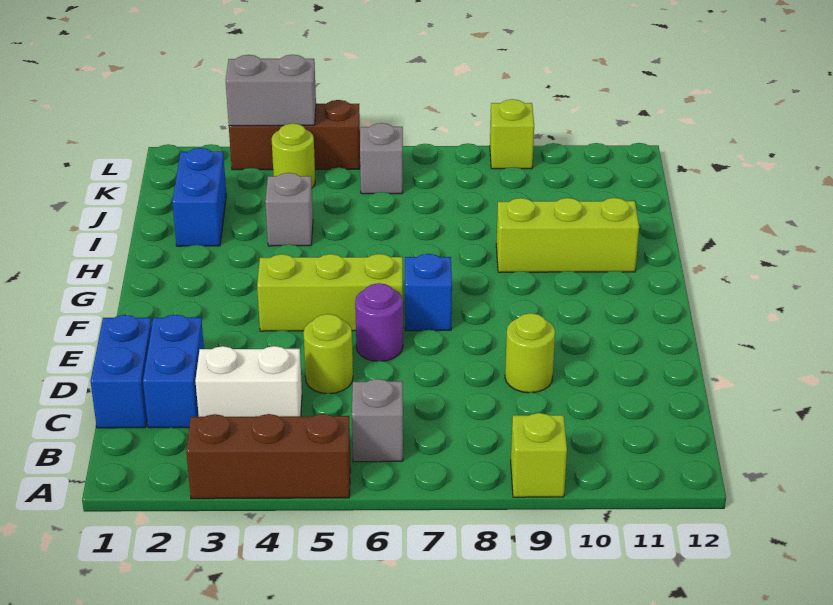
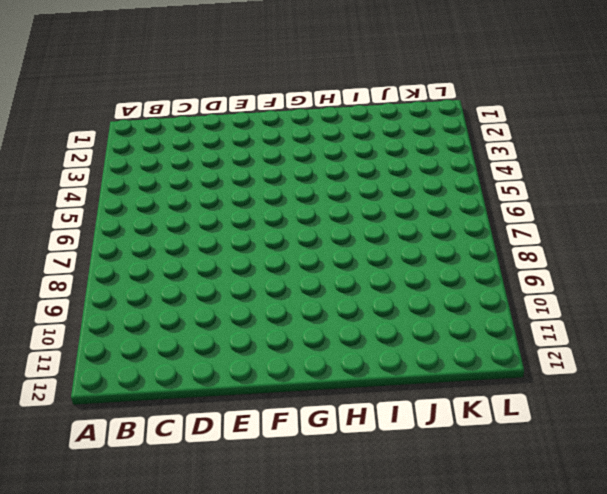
none -> brown brick A3:A5 level 1
none -> lime brick A9 level 1
none -> grey brick B6 level 1

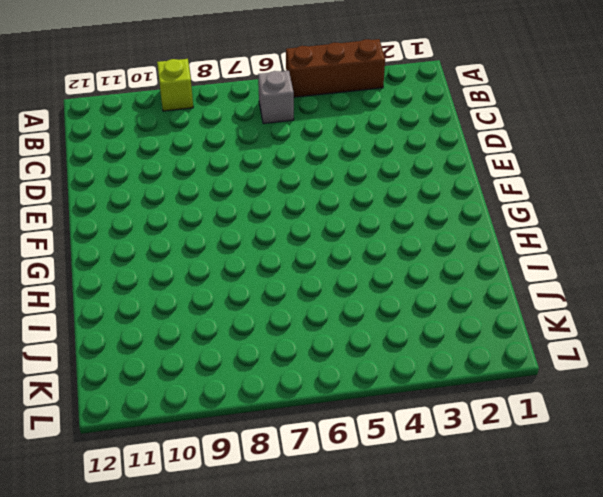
none -> blue brick C1:D1 level 1
none -> blue brick C2:D2 level 1
none -> white brick C3:C4 level 1

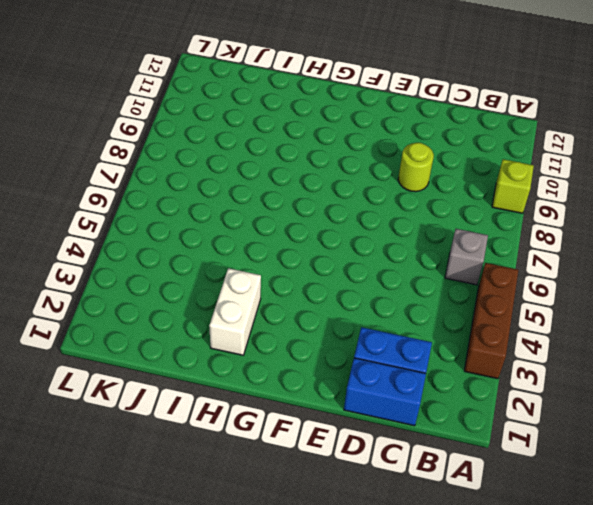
white brick H2:H3 level 1 -> white brick C3:C4 level 1
none -> lime round brick D5 level 1
none -> purple round brick E6 level 1
none -> lime brick F4:F6 level 1

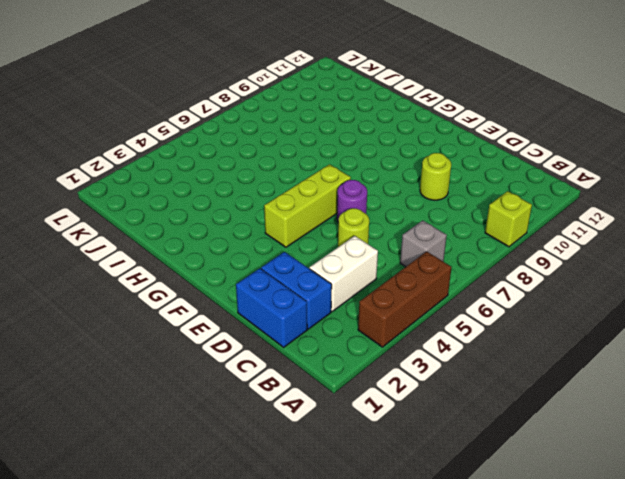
none -> blue brick F7 level 1
none -> lime brick H9:H11 level 1
none -> blue brick I2:J2 level 1

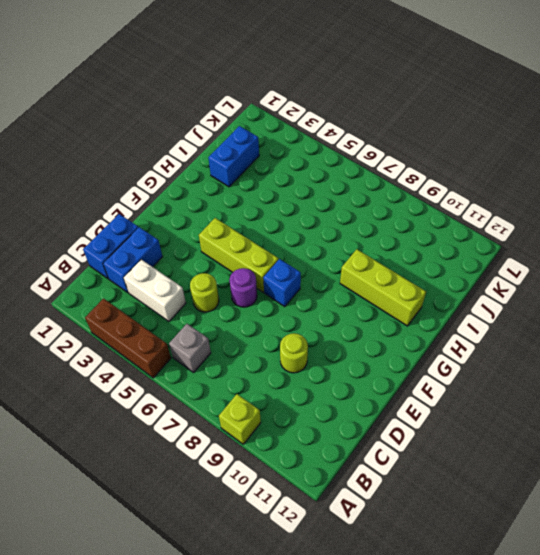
none -> grey brick I4 level 1
none -> lime round brick K4 level 1
none -> grey brick K6 level 1

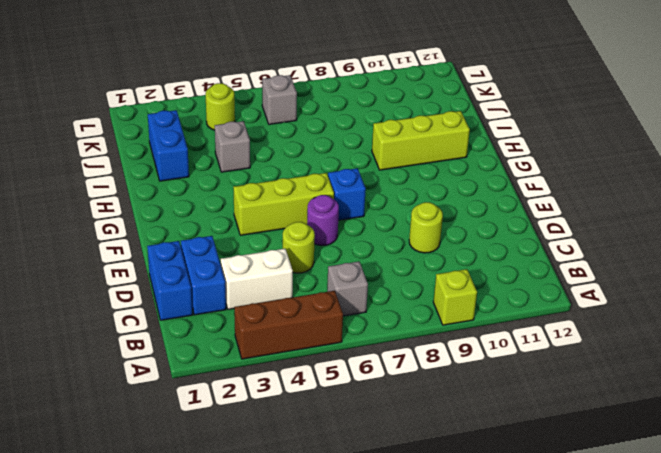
none -> brown brick L3:L5 level 1
none -> lime brick L9 level 1
none -> grey brick L3:L4 level 2

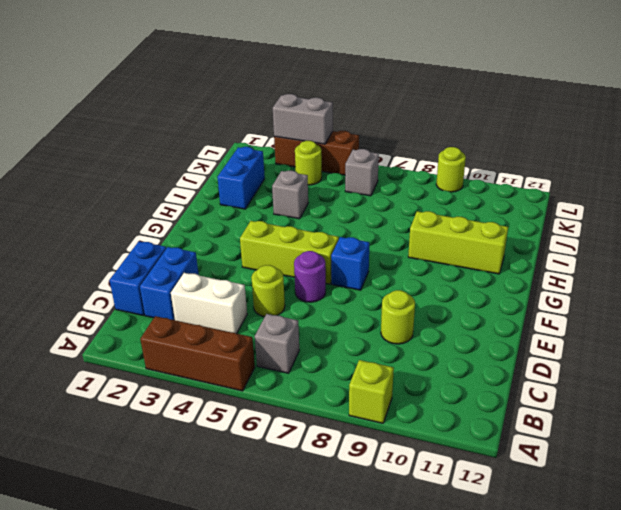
lime round brick L9 level 1 -> lime brick L9 level 1

